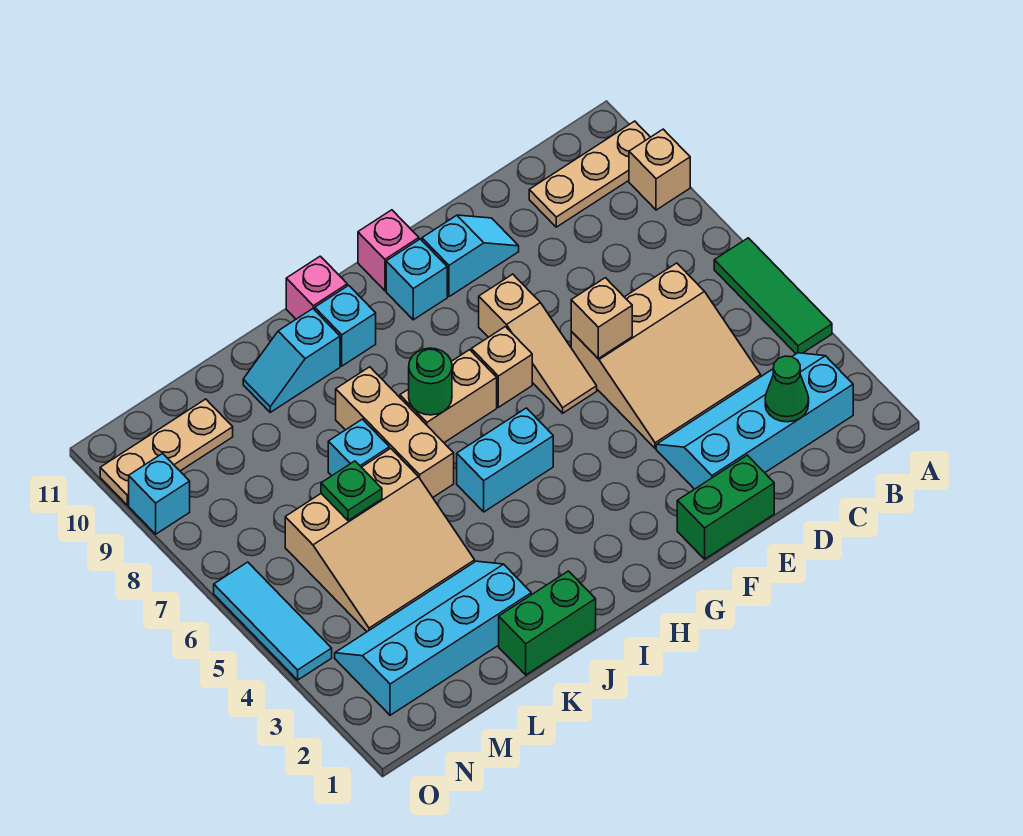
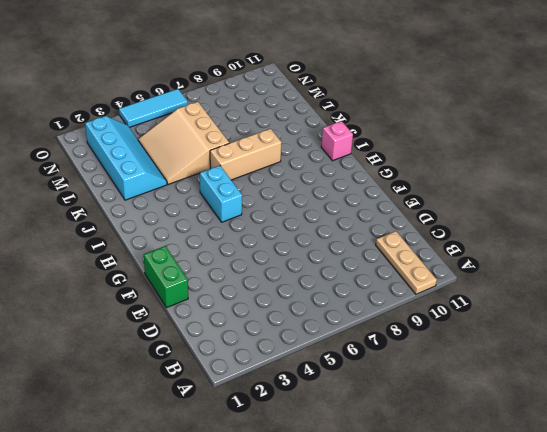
none -> green tile A4:A6 level 1
none -> tan brick A9 level 1
none -> cyan slope B2:E3 level 1 top 2

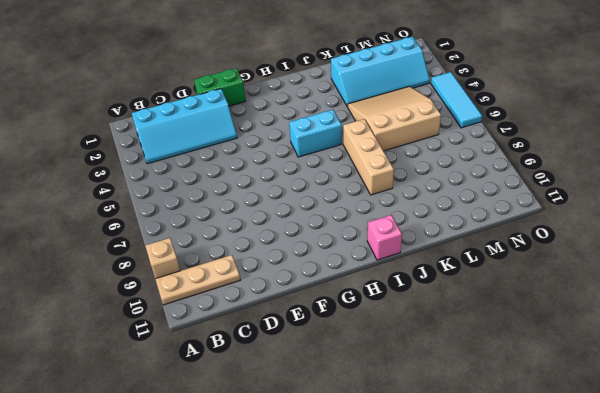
none -> green tile A4:A6 level 1
none -> tan slope C4:E6 level 1 top 6
none -> cyan slope E10:F10 level 1 top F

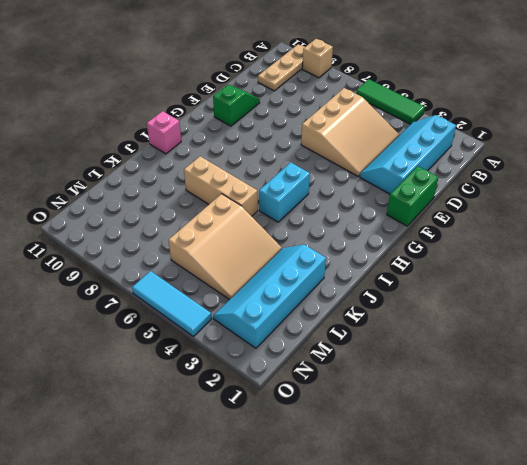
green slope E10:F10 level 1 top F -> cyan slope E10:F10 level 1 top F
none -> tan slope F6:F8 level 1 top 8
none -> tan brick G7 level 1
none -> cyan brick G10 level 1

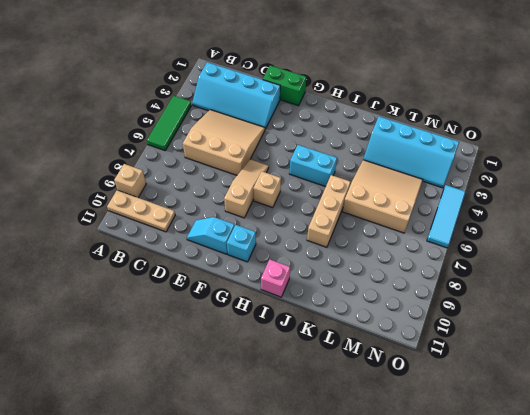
none -> pink brick G11 level 1
none -> tan brick H7:I7 level 1
none -> cyan brick I10 level 1

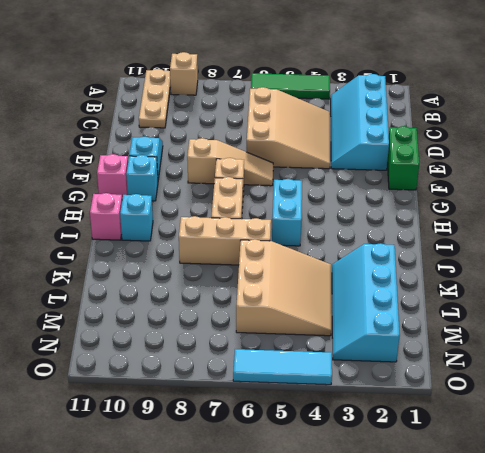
none -> green brick J1:K1 level 1
none -> cyan slope J10:K10 level 1 top J
none -> cyan brick K7 level 1

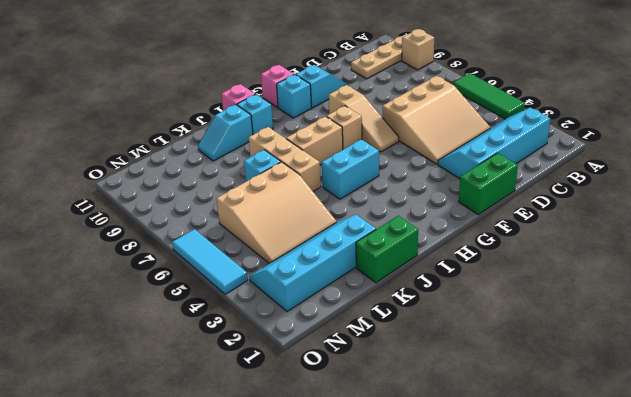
none -> tan plate M10:O10 level 1
none -> cyan brick O9 level 1
none -> green cone C2 level 2

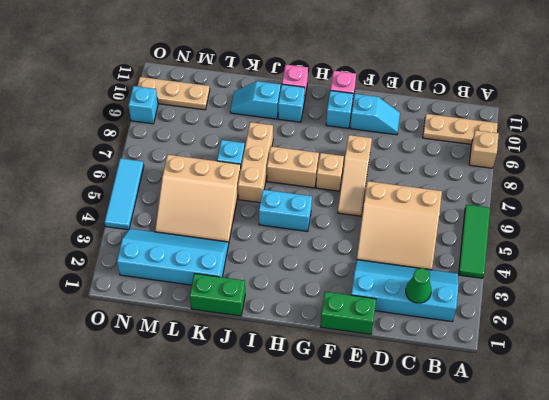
none -> tan brick E6 level 2
none -> green round brick I7 level 2
none -> green plate L6 level 2

